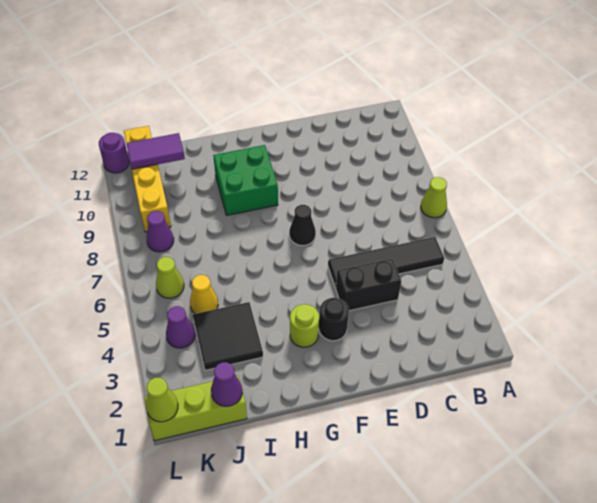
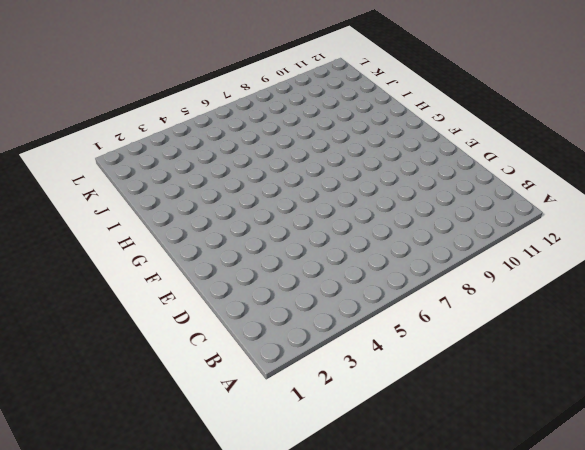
none -> lime cone A7 level 1
none -> black tile B5:E5 level 1
none -> black brick D4:E4 level 1

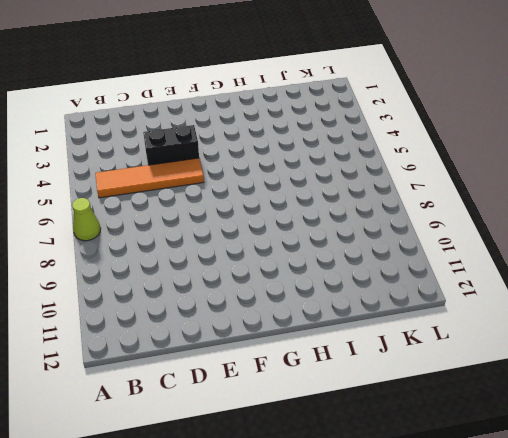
orange tile B5:E5 level 1 -> black tile B5:E5 level 1
none -> black round brick F3 level 1
none -> black cone F7 level 1
none -> lime round brick G3 level 1

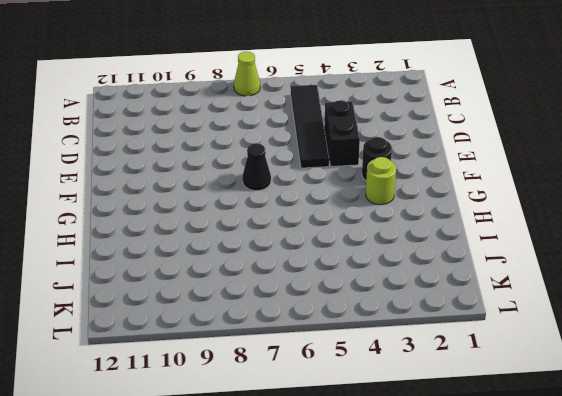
none -> green brick G9:H10 level 1
none -> black tile I3:J4 level 1
none -> lime brick J1:L1 level 1

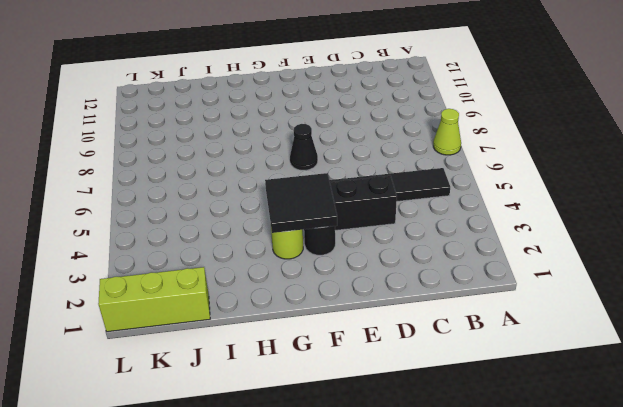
black tile F3:G4 level 2 -> black tile I3:J4 level 1
none -> green brick G9:H10 level 1
none -> yellow cone J5 level 1
none -> purple cone K4 level 1

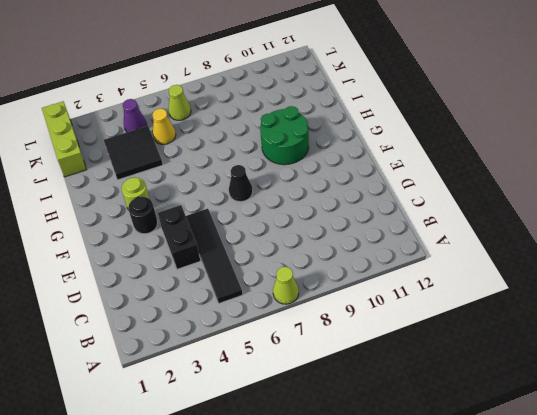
green round brick G9:H10 level 1 -> green brick G9:H10 level 1
none -> purple cone K8 level 1
none -> yellow brick K9:K12 level 1
none -> purple round brick L12 level 1

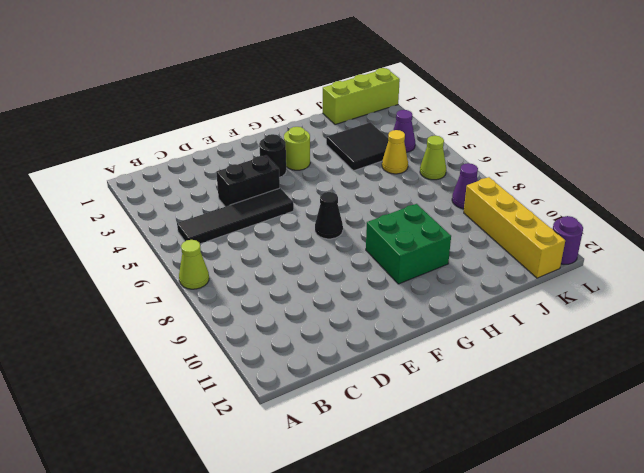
none -> purple cone J1 level 2
none -> purple tile J11:K11 level 2
none -> lime cone L1 level 2

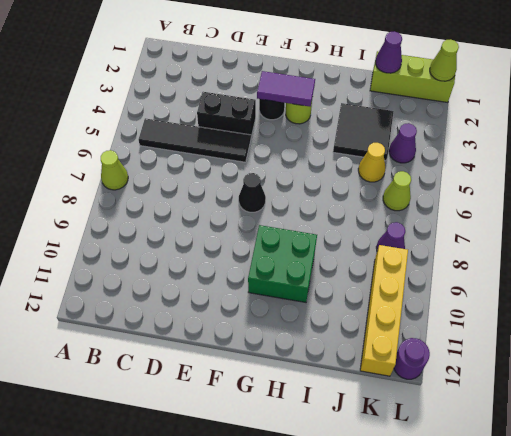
purple tile F3:G3 level 2 -> purple tile J11:K11 level 2

